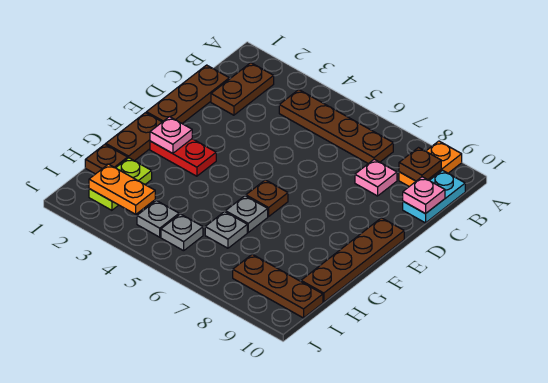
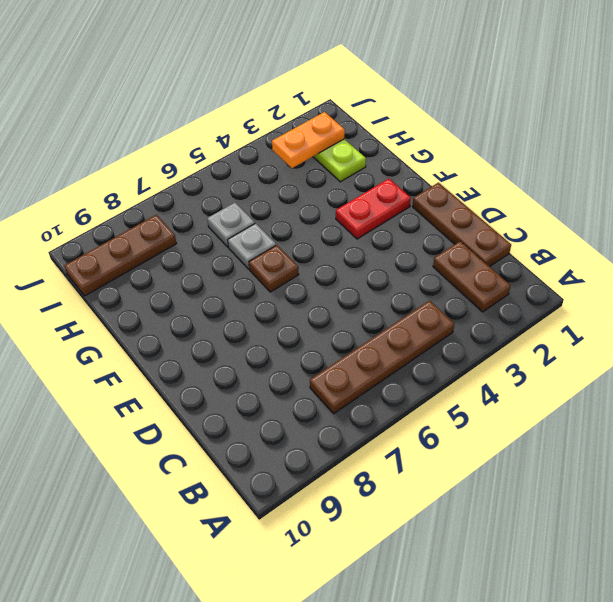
none -> orange plate A9:B9 level 1
none -> cyan plate B10:C10 level 1
none -> pink plate C8 level 1

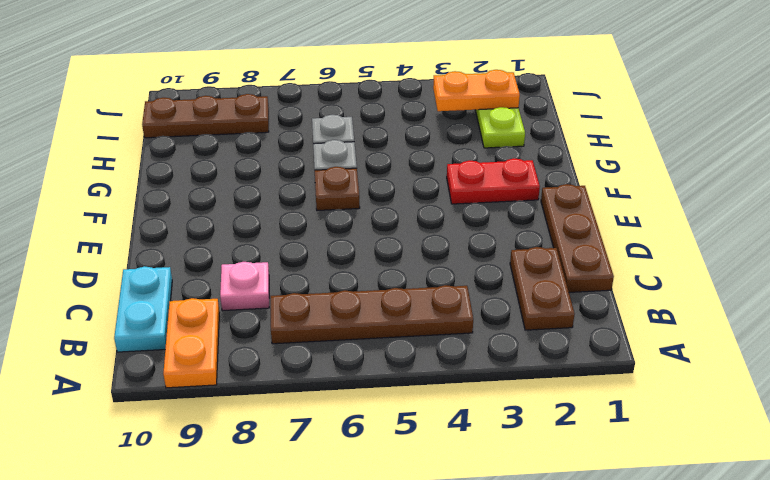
none -> brown plate E10:H10 level 1
none -> brown plate F1:G1 level 1
none -> brown plate H1 level 1

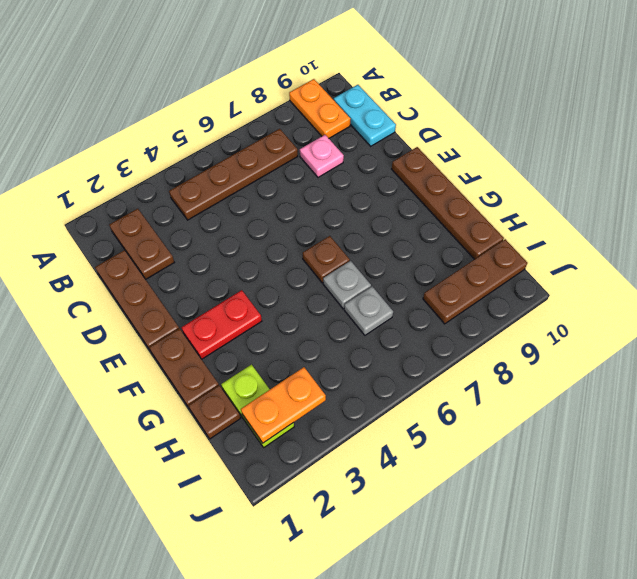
none -> grey plate I4 level 1
none -> grey plate I5 level 1
none -> brown plate B9 level 2

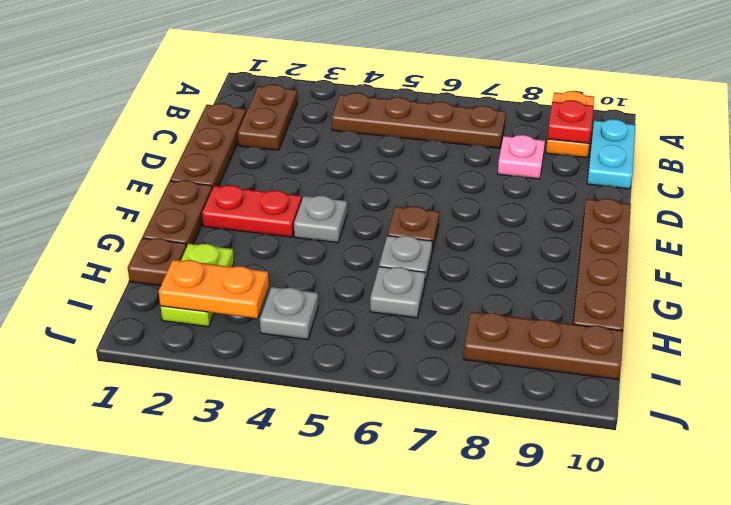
red plate B9 level 2 -> brown plate B9 level 2
grey plate F4 level 1 -> grey plate I5 level 1
none -> pink plate C10 level 2
none -> pink plate F2 level 2

